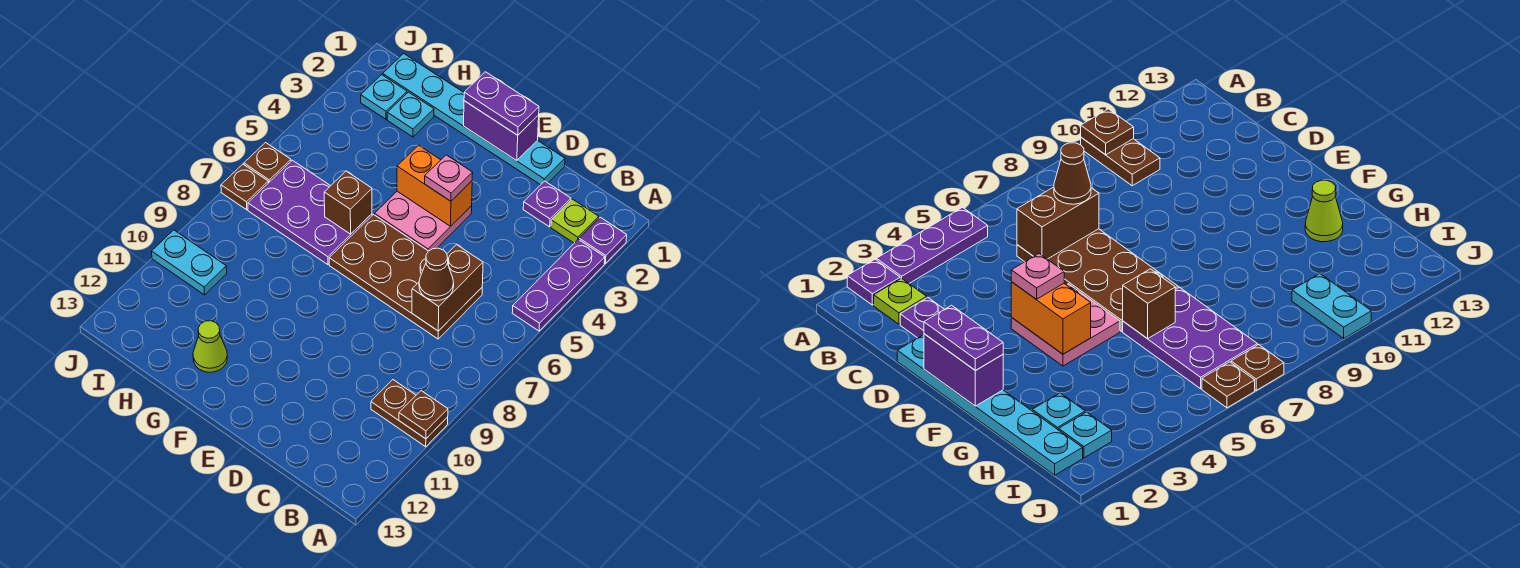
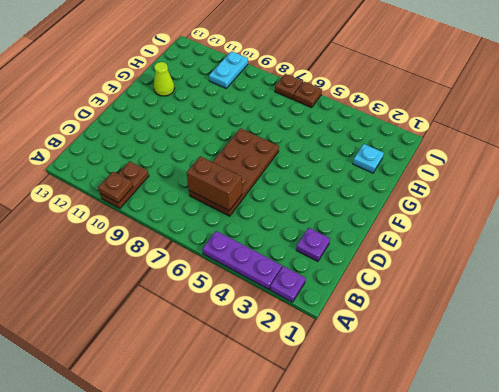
none -> lime plate B2 level 1
none -> cyan plate D1:I1 level 1
none -> pink plate E4:F5 level 1

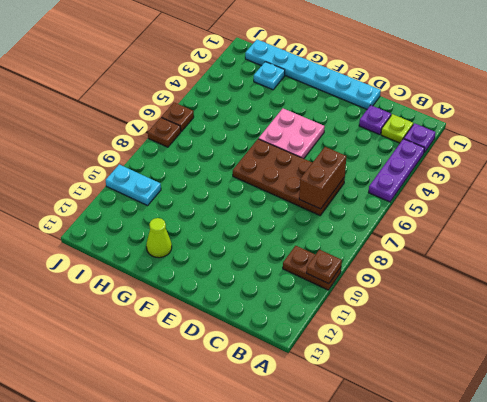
none -> purple plate G6:I7 level 1
none -> cyan plate I2 level 1
none -> purple brick E1:F1 level 2

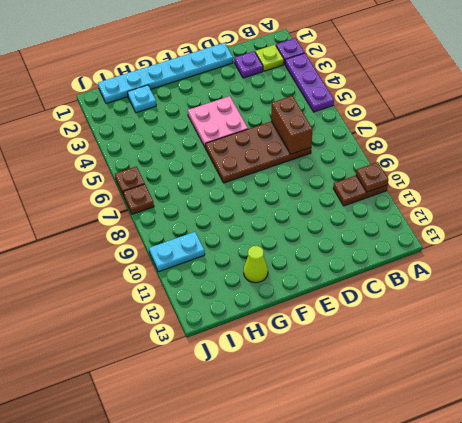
none -> purple plate G6:I7 level 1
none -> cyan plate I2 level 1
none -> purple brick E1:F1 level 2

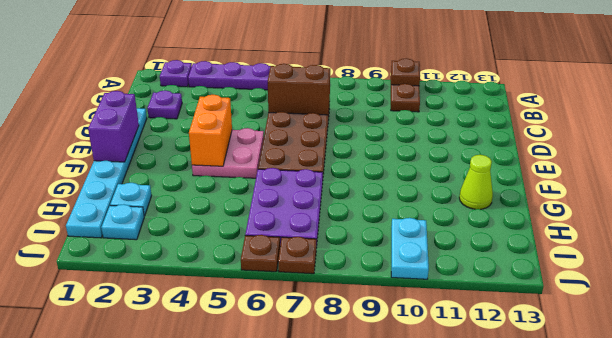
none -> lime plate B2 level 1
none -> brown brick G6 level 2
none -> brown cone C7 level 3

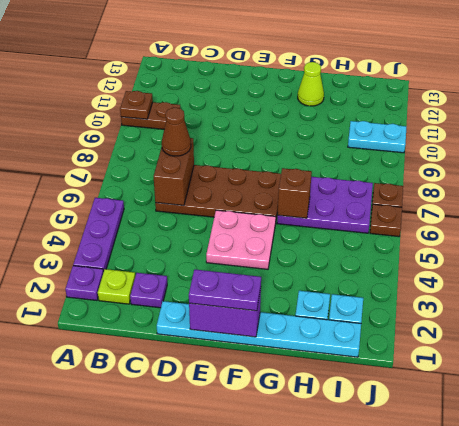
none -> orange brick E4:F4 level 2
none -> pink plate E4 level 3

